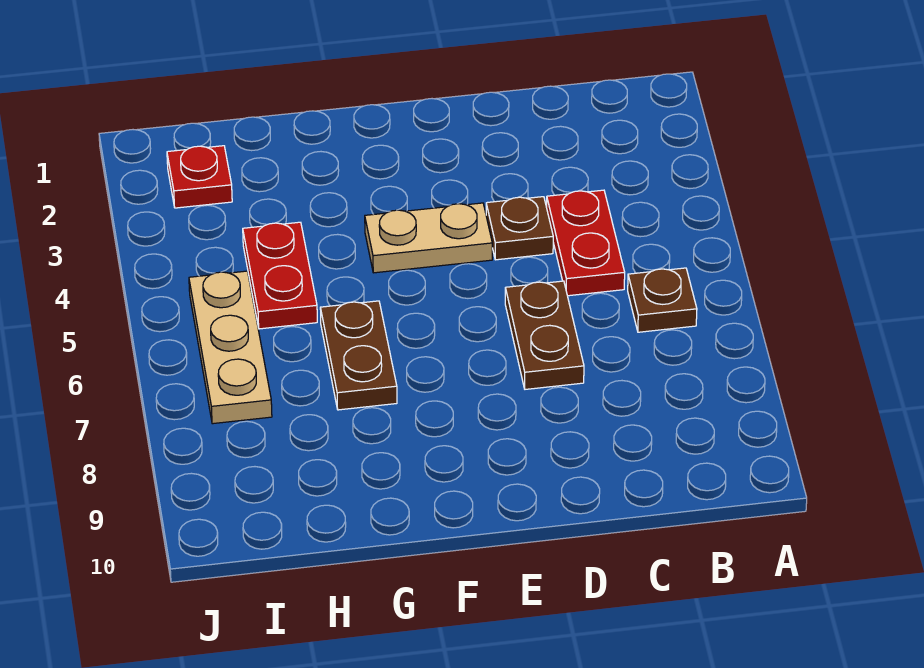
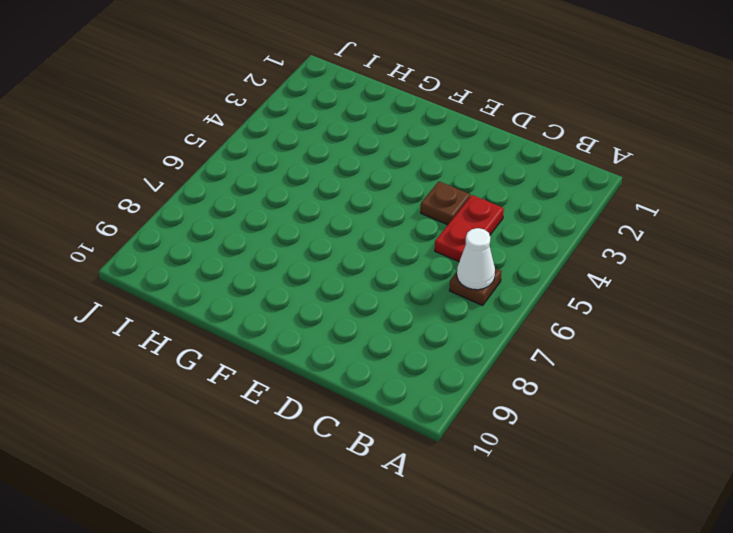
white cone B6 level 2 -> none
none -> brown plate D6:D7 level 1
none -> tan plate E4:F4 level 1

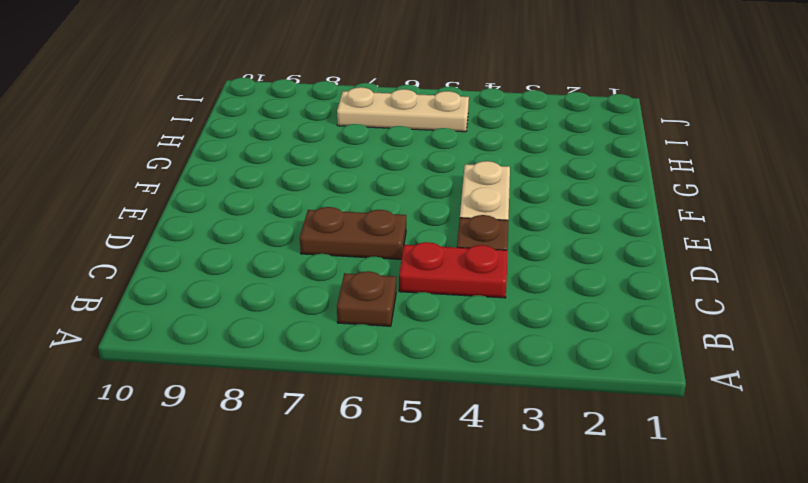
none -> brown plate G6:G7 level 1
none -> red plate H4:H5 level 1

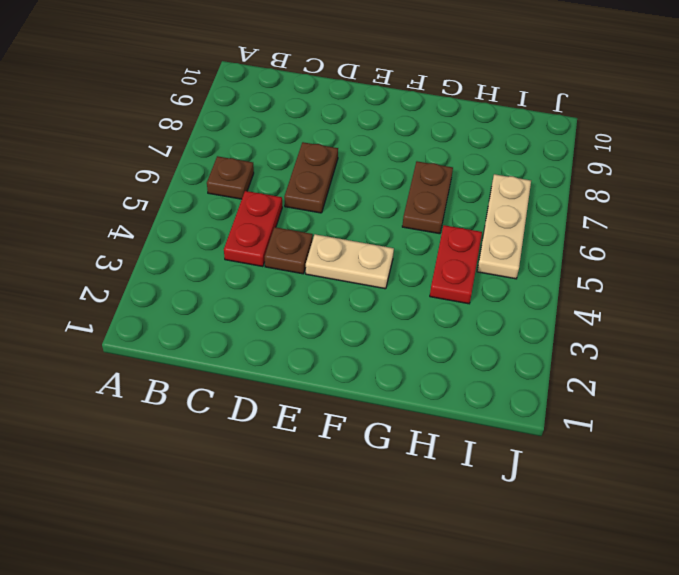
none -> red plate I2 level 1

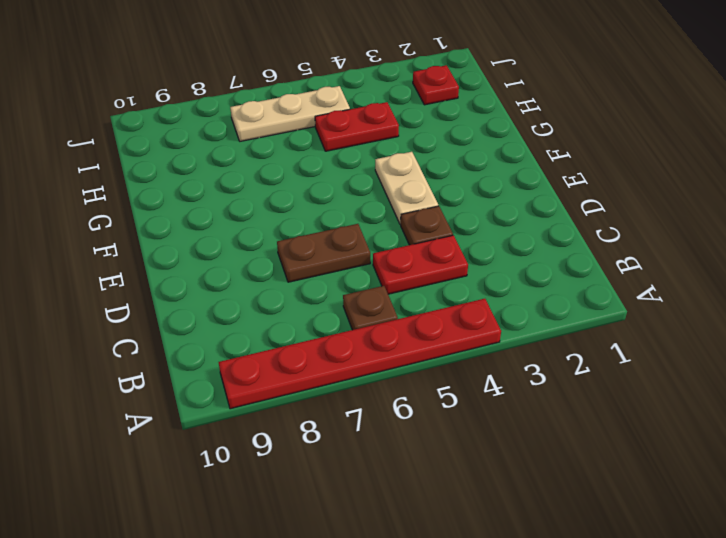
red plate A4:A9 level 1 -> none
none -> brown plate G6:G7 level 1

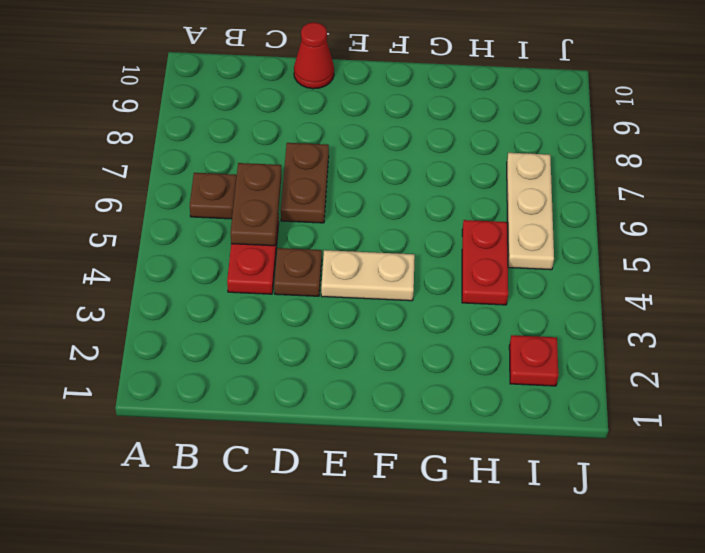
brown plate C5:C6 level 2 -> brown plate G6:G7 level 1
red cone D10 level 1 -> none

